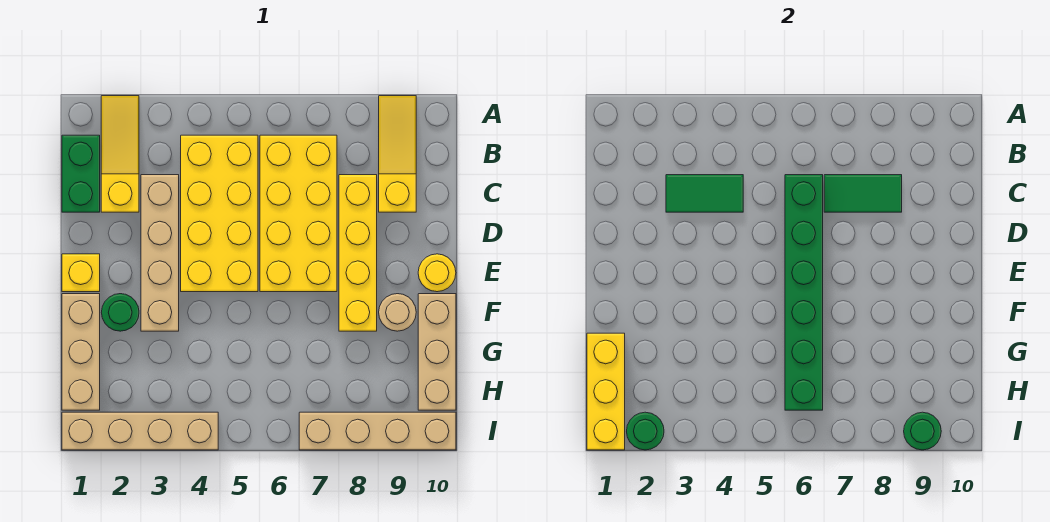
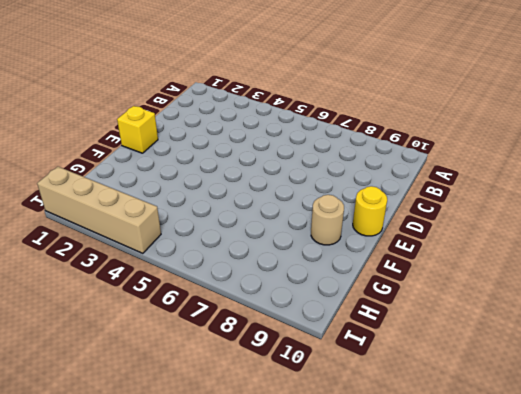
none -> yellow slope A2:C2 level 1 top C
none -> yellow slope A9:C9 level 1 top C
none -> green brick B1:C1 level 1

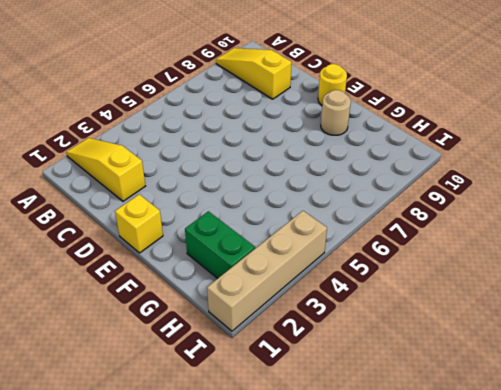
green brick G2:H2 level 1 -> green brick B1:C1 level 1
none -> yellow brick B4:E5 level 1
none -> yellow brick B6:E7 level 1
none -> tan brick C3:F3 level 1

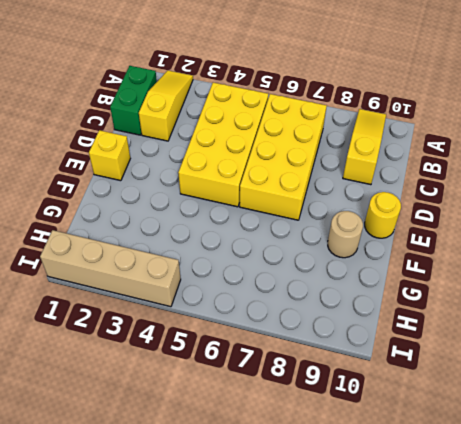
none -> tan brick C3:F3 level 1
none -> yellow brick C8:F8 level 1
none -> tan brick F1:H1 level 1

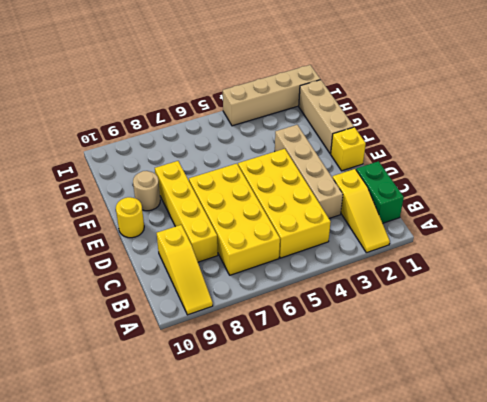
none -> green round brick F2 level 1
none -> tan brick F10:H10 level 1
none -> tan brick I7:I10 level 1

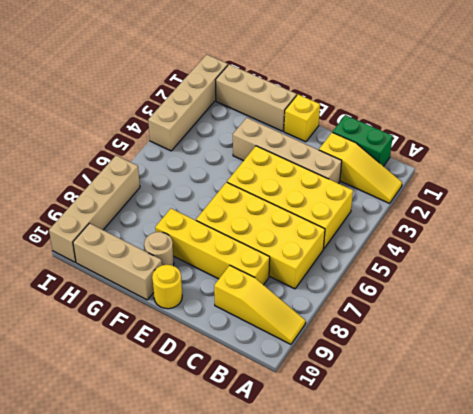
none -> green round brick F2 level 1
none -> green tile C3:C4 level 2
none -> green brick C6:H6 level 2

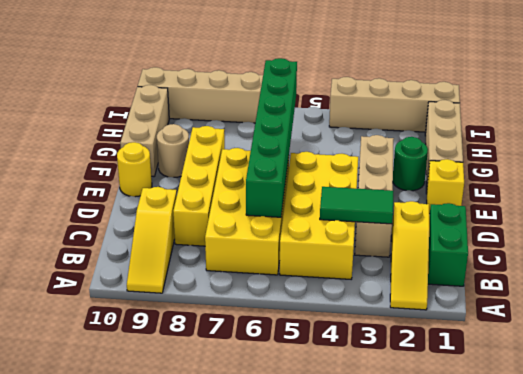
none -> green tile C7:C8 level 2
none -> yellow brick G1:I1 level 2
none -> green round brick I2 level 2

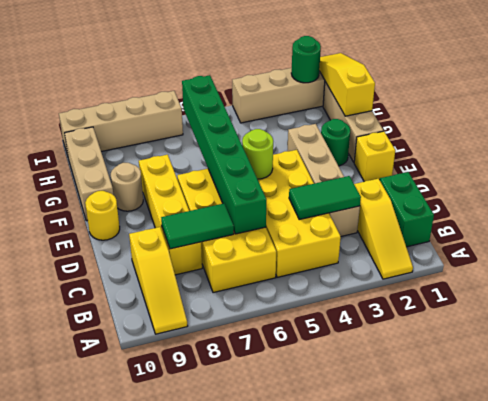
lime round brick E5 level 2 -> none
yellow slope G1:I1 level 2 top G -> yellow brick G1:I1 level 2
none -> green round brick I9 level 2

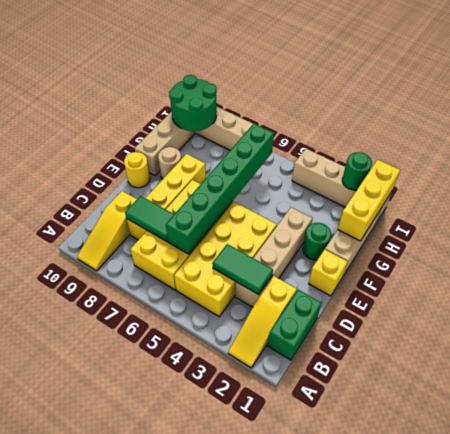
green round brick H9:I10 level 2 -> green round brick I9 level 2

